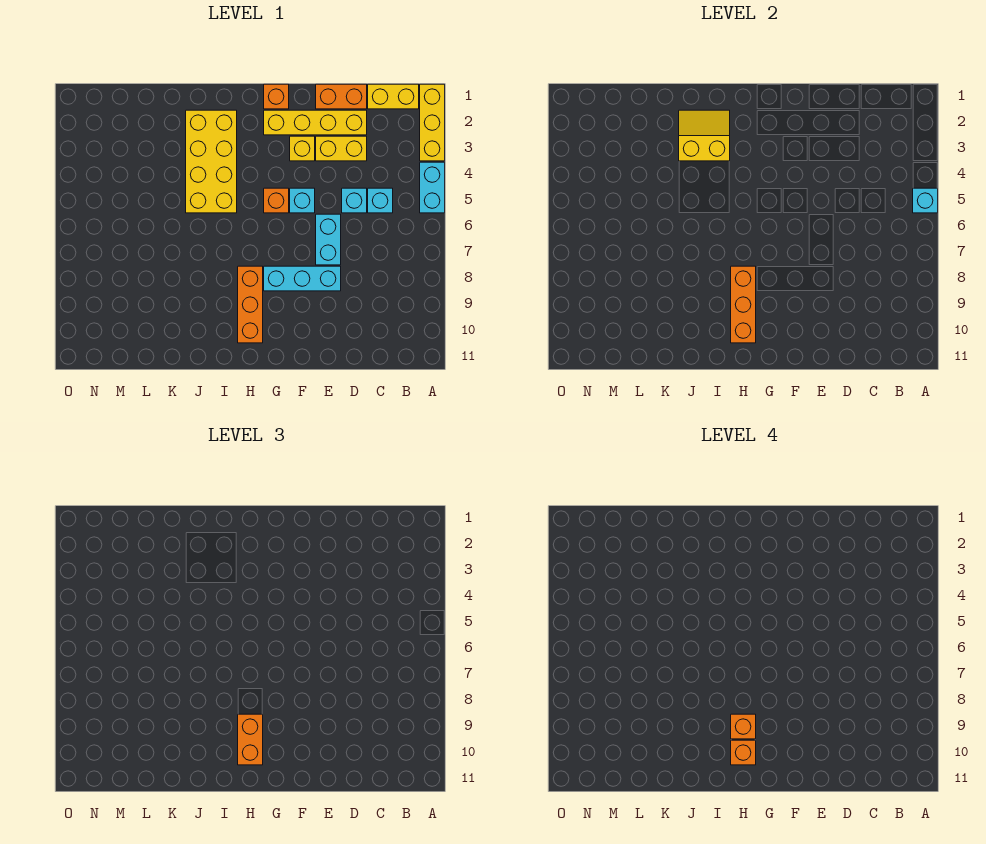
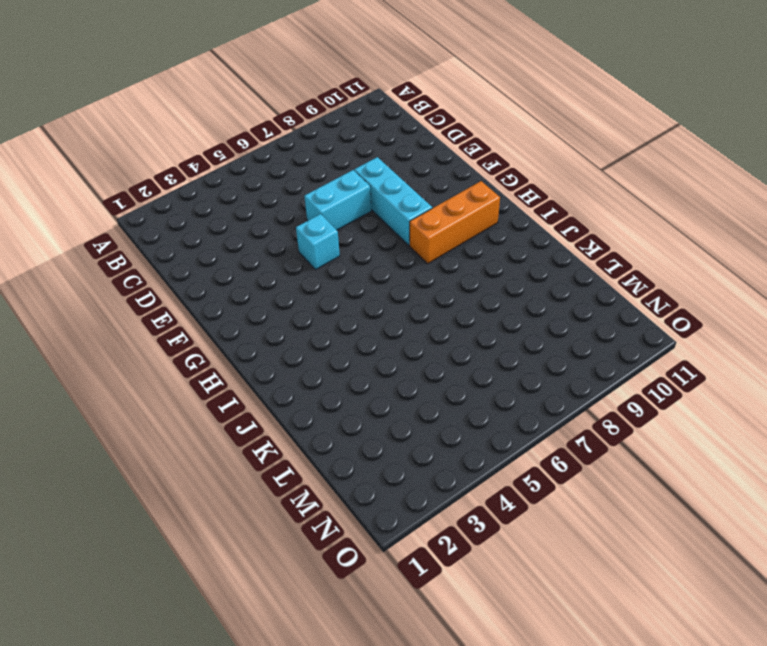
none -> yellow brick A1:A3 level 1
none -> cyan brick A4:A5 level 1
none -> yellow brick B1:C1 level 1

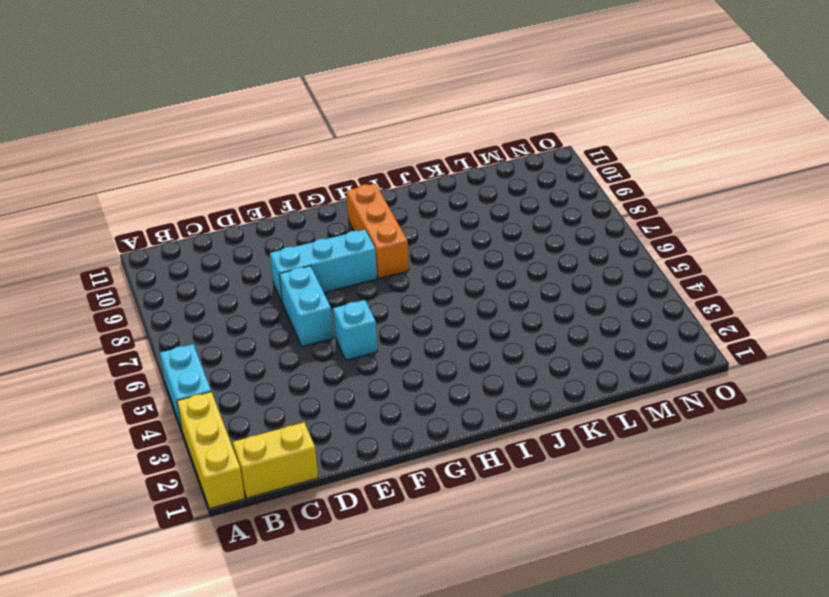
none -> cyan brick C5 level 1
none -> orange brick D1:E1 level 1
none -> yellow brick D2:G2 level 1

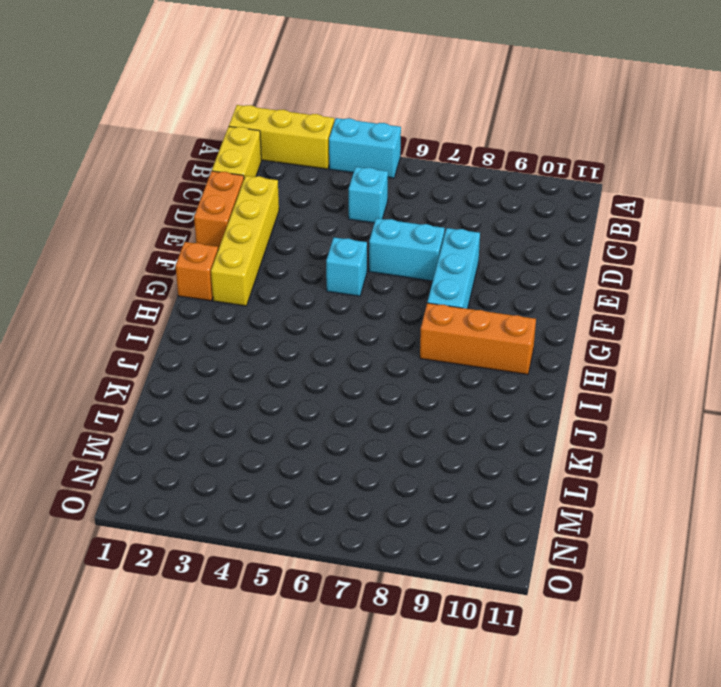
none -> yellow brick D3:E3 level 1
none -> cyan brick D5 level 1
none -> yellow brick F3 level 1

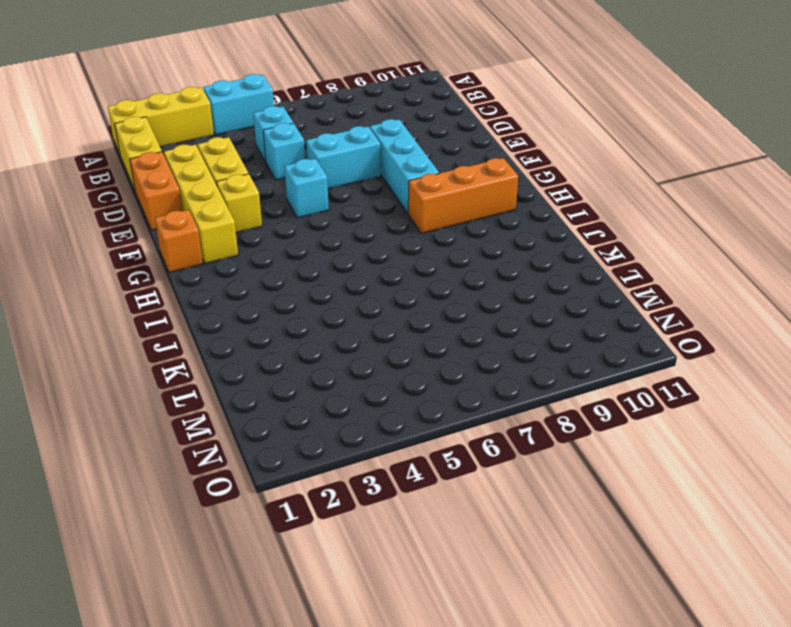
none -> orange brick G5 level 1
none -> yellow brick I2:J5 level 1
none -> cyan brick A5 level 2

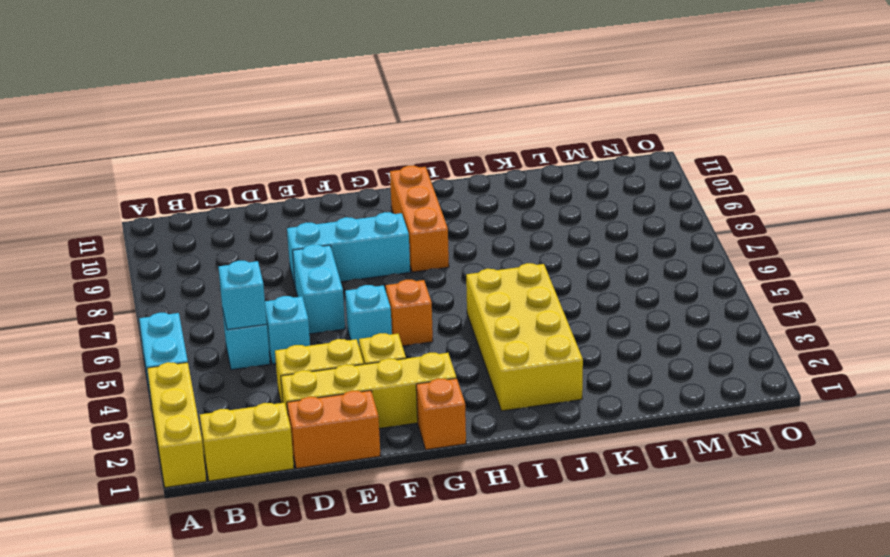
cyan brick C5 level 2 -> cyan brick A5 level 2
none -> orange brick H8:H10 level 2
none -> yellow slope I2:J3 level 2 top 3
none -> orange brick H9:H10 level 3

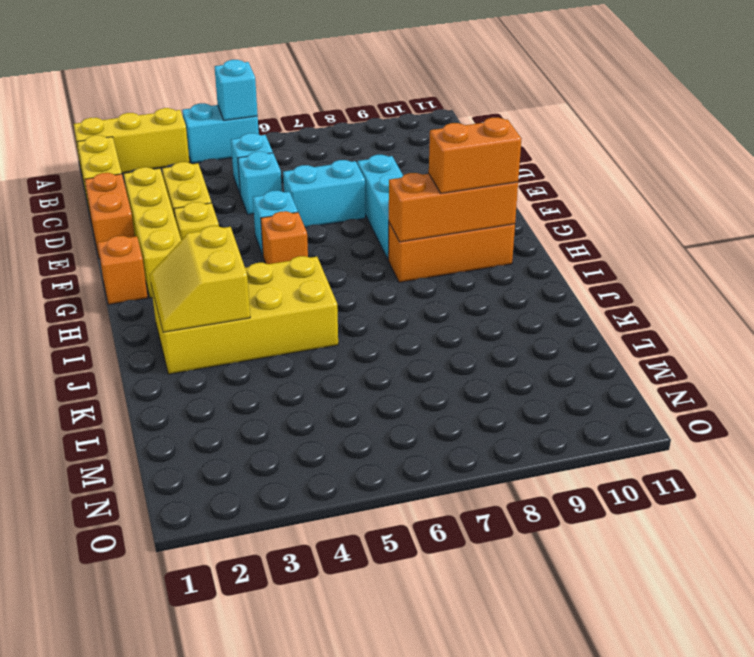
none -> orange brick H9 level 4
none -> orange brick H10 level 4

